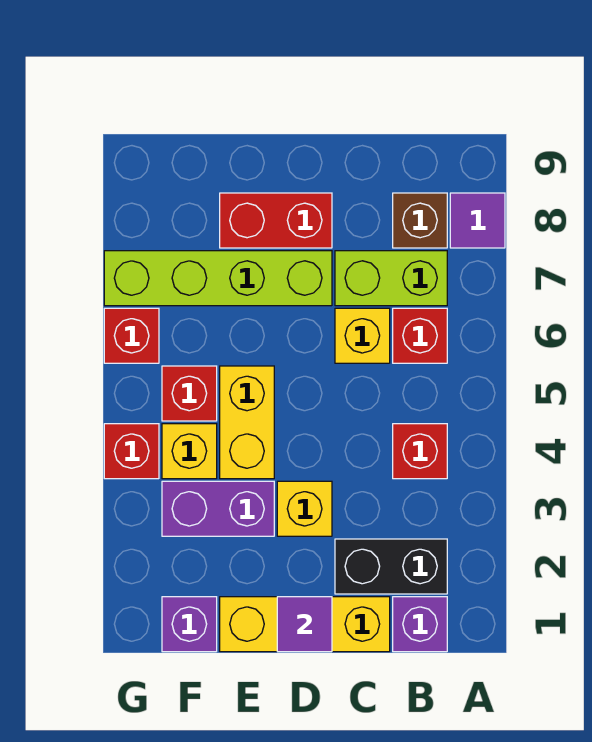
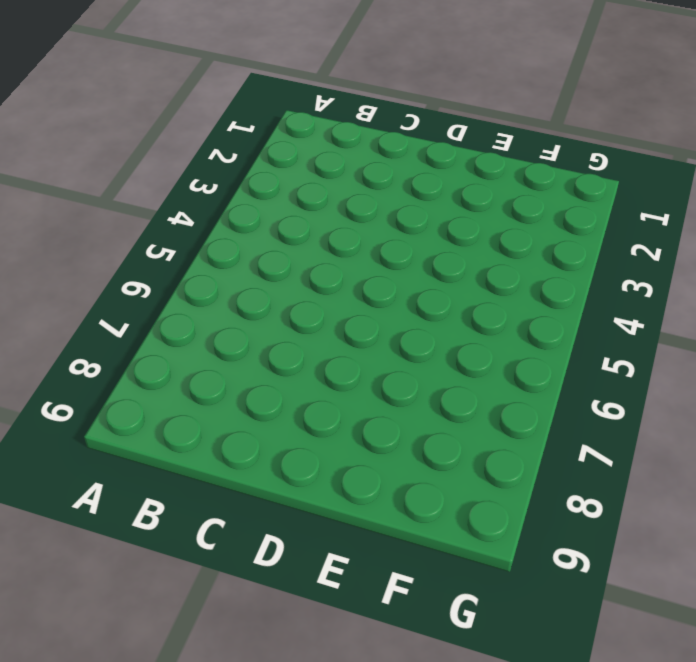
none -> purple tile A8 level 1
none -> purple brick B1 level 1
none -> black brick B2:C2 level 1

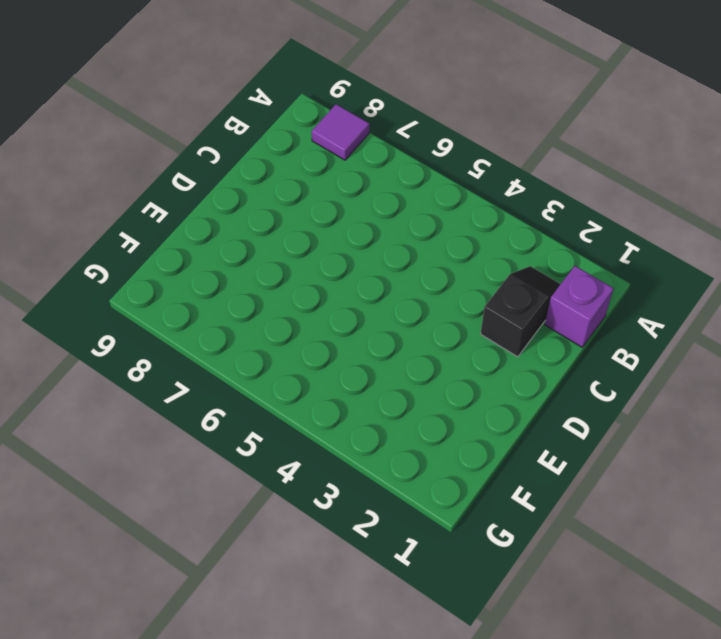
black slope B2:C2 level 1 top C -> black brick B2:C2 level 1
none -> red brick B4 level 1
none -> red brick B6 level 1
none -> lime brick B7:C7 level 1

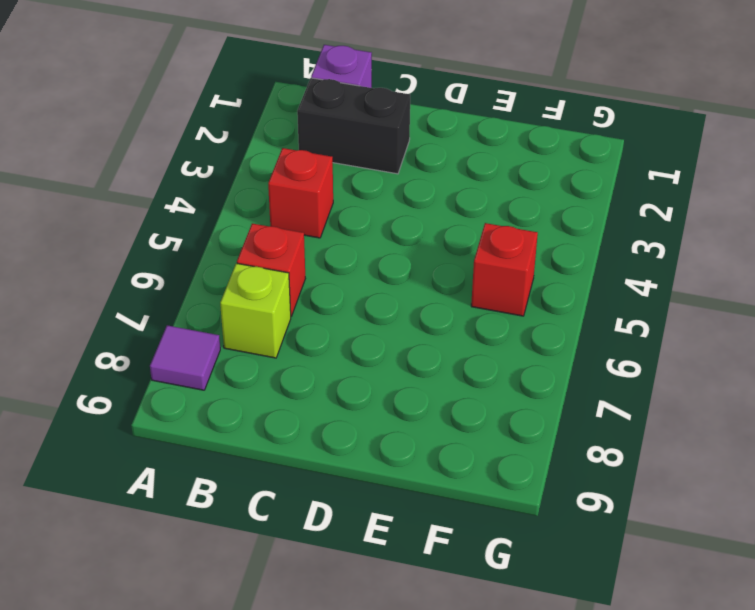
lime brick B7 level 1 -> lime brick B7:C7 level 1
none -> brown brick B8 level 1
none -> yellow brick C1:E1 level 1
none -> yellow brick C6 level 1

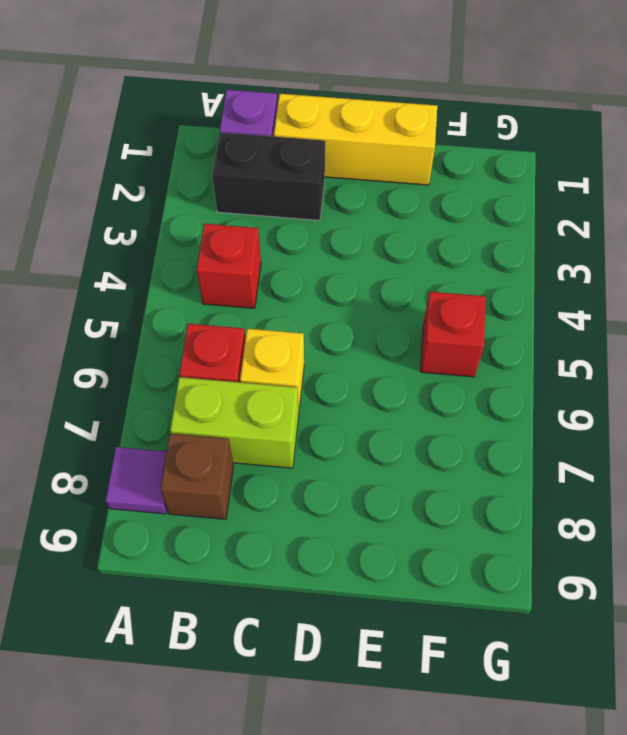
none -> yellow brick D3 level 1
none -> lime brick D7:G7 level 1
none -> red brick D8:E8 level 1

